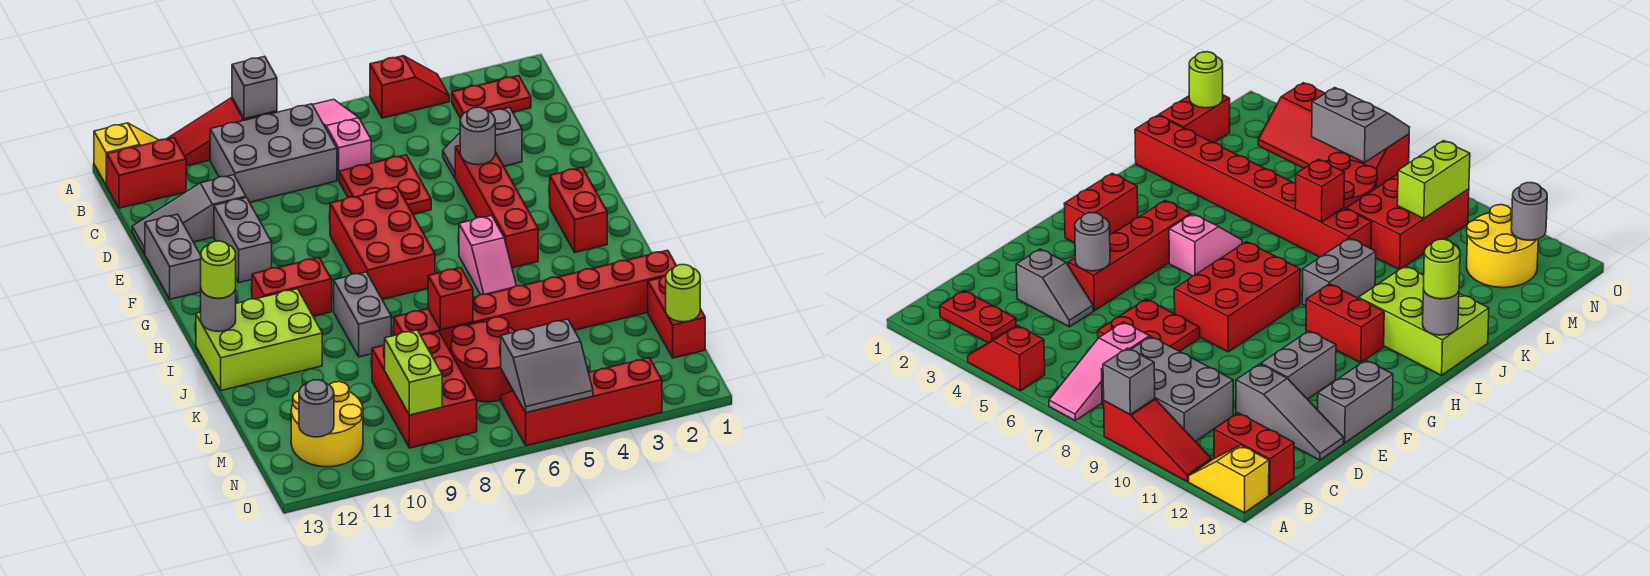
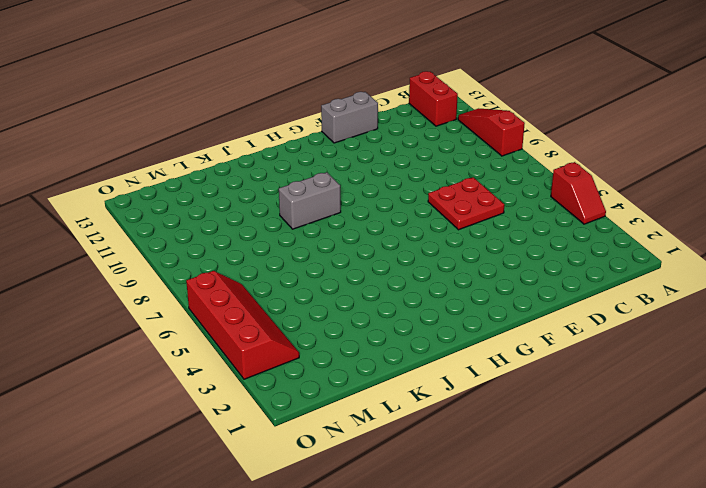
none -> pink slope A7:C7 level 1 top C
none -> yellow slope A12:A13 level 1 top 13
none -> red plate B2:B3 level 1
none -> grey brick B8:C10 level 1

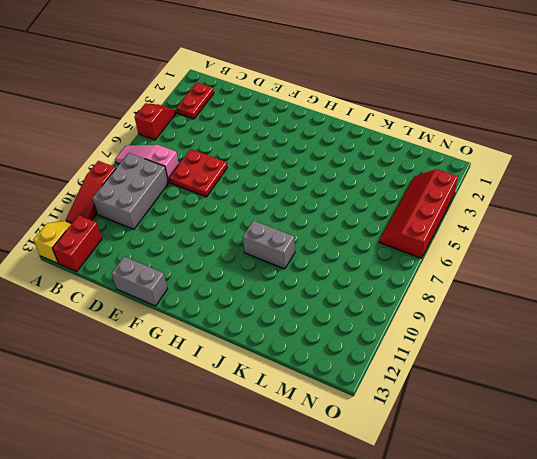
none -> grey slope D3:D4 level 1 top 3
none -> grey slope D11:D13 level 1 top 11
none -> red brick E4:H4 level 1
none -> grey brick E11:F11 level 1

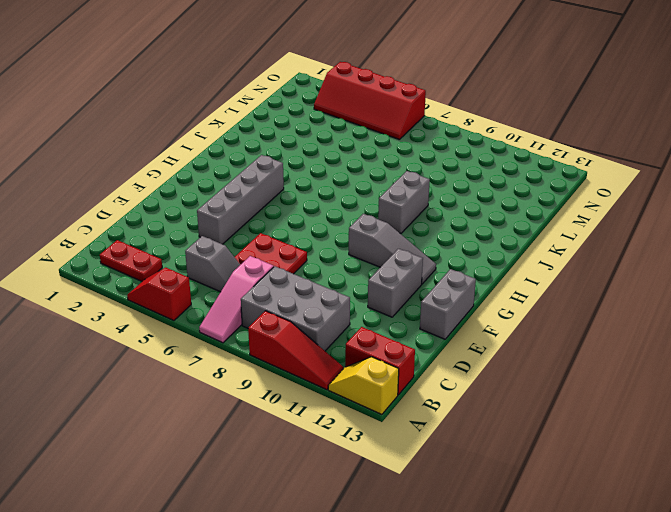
grey slope C5:C6 level 1 top 5 -> grey slope D3:D4 level 1 top 3
grey brick E4:H4 level 1 -> red brick E4:H4 level 1
grey slope G9:G11 level 1 top 9 -> grey slope D11:D13 level 1 top 11
none -> red brick F7:H8 level 1
none -> red brick G2:H2 level 1
none -> pink slope H5:I5 level 1 top H
none -> red brick H10:H11 level 1

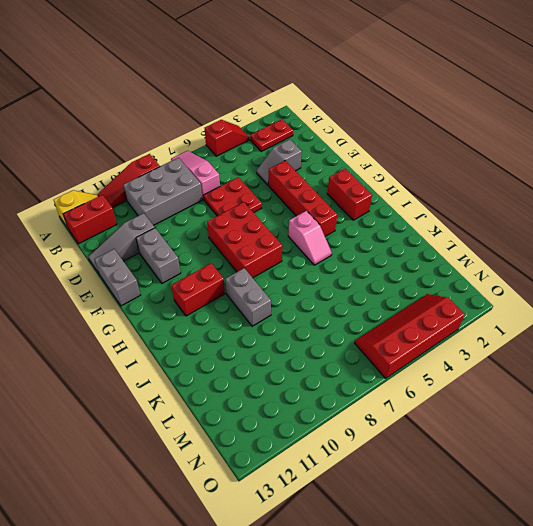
none -> lime brick I11:J13 level 1
none -> red brick K1:K8 level 1
none -> red brick L1:M1 level 1
none -> red round brick L6:M7 level 1

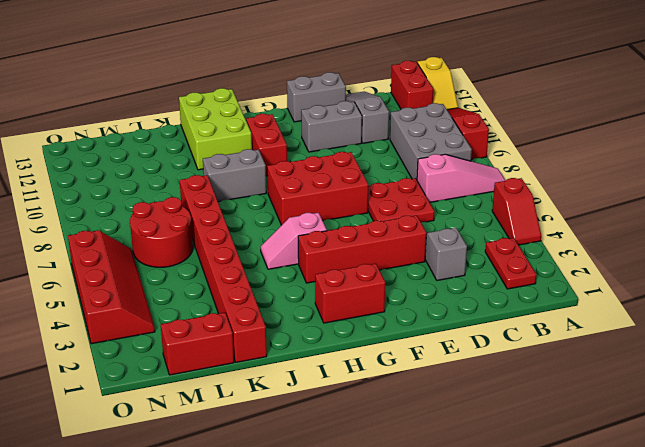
none -> red brick L8:N9 level 1
none -> yellow round brick M11:N12 level 1
none -> grey brick A9 level 2
none -> grey round brick E4 level 2

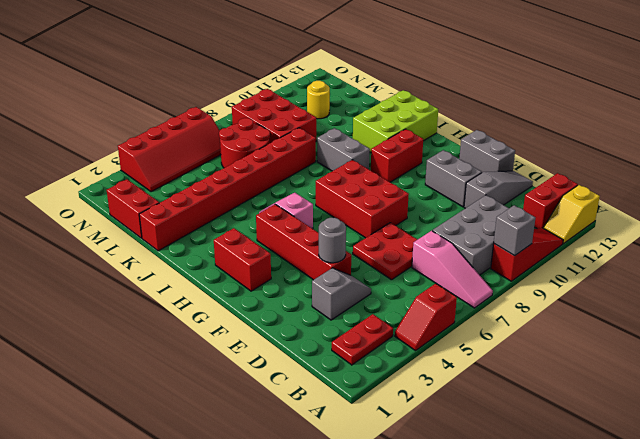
yellow round brick M11 level 1 -> yellow round brick M11:N12 level 1
none -> grey round brick I13 level 2
none -> red brick K7 level 2
none -> lime round brick M1 level 2
none -> lime brick M9:N9 level 2

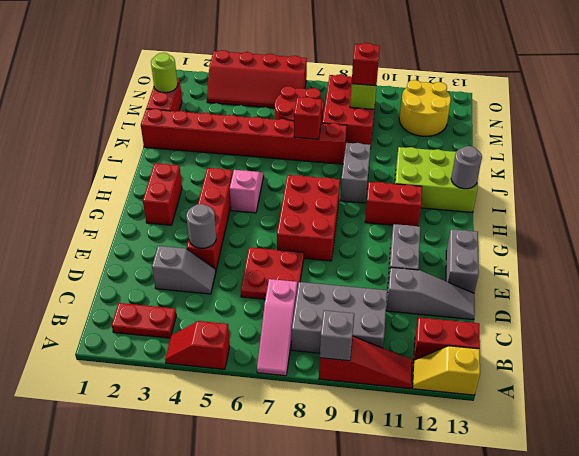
red brick M9 level 3 -> none
none -> grey slope N5:O6 level 2 top N
none -> grey round brick N12 level 2
none -> lime round brick I13 level 3

